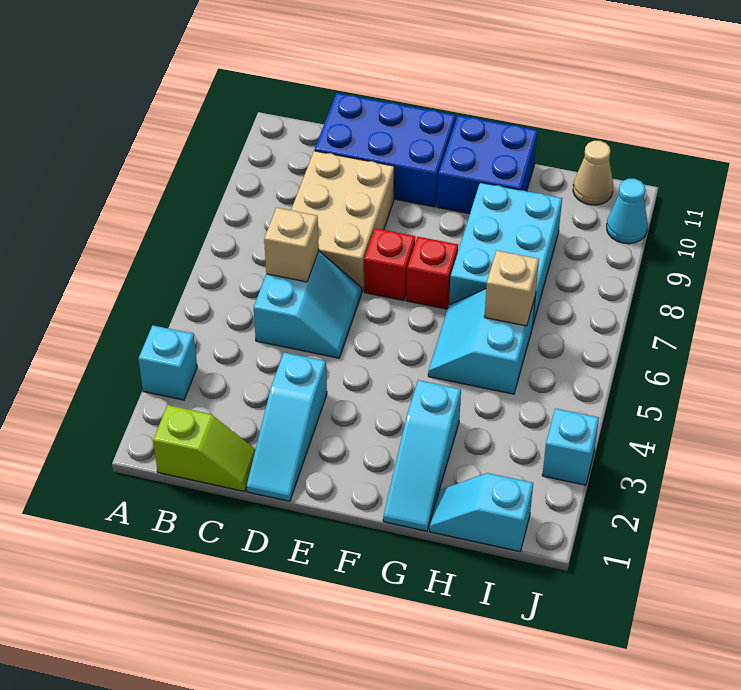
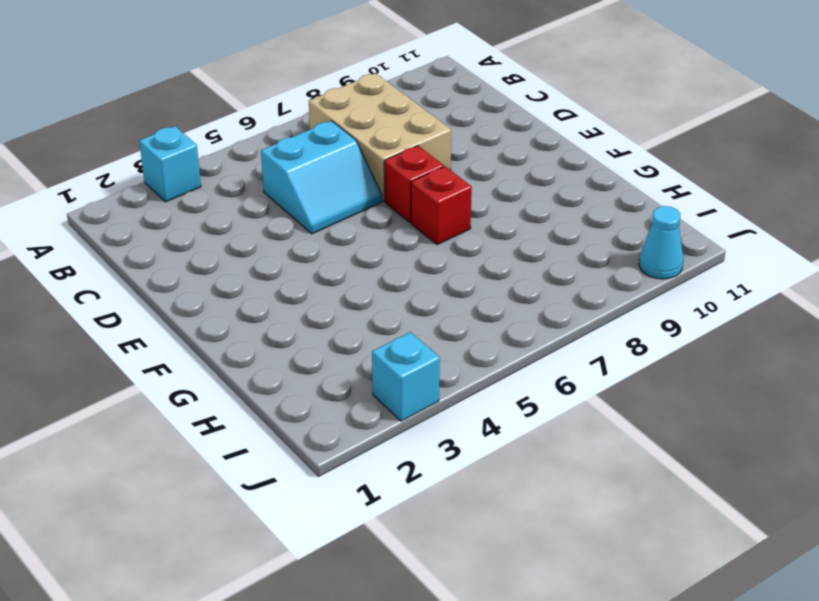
tan brick B7:D8 level 1 -> tan brick C7:D9 level 1
none -> lime slope B1:C1 level 1 top B
none -> blue brick C10:E11 level 1
none -> cyan slope D1:D3 level 1 top 3

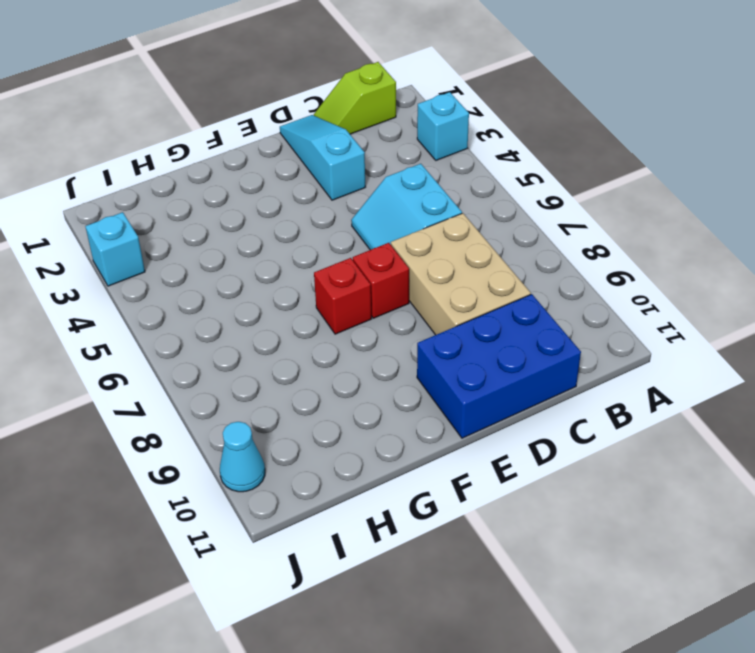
none -> blue brick F10:G11 level 1
none -> cyan slope G1:G3 level 1 top 3
none -> cyan slope G5:H6 level 1 top H

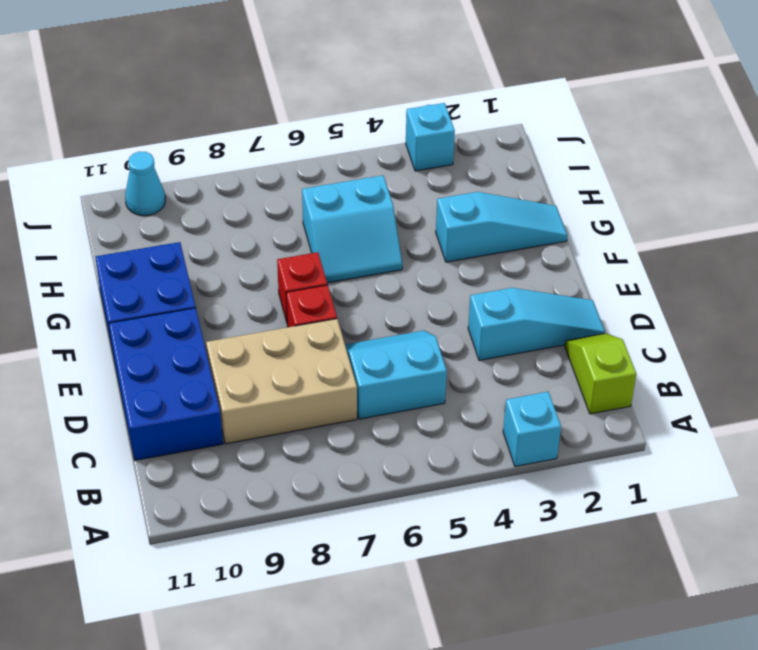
none -> cyan brick G7:H9 level 1
none -> cyan slope H1:I1 level 1 top I
none -> tan cone I11 level 1

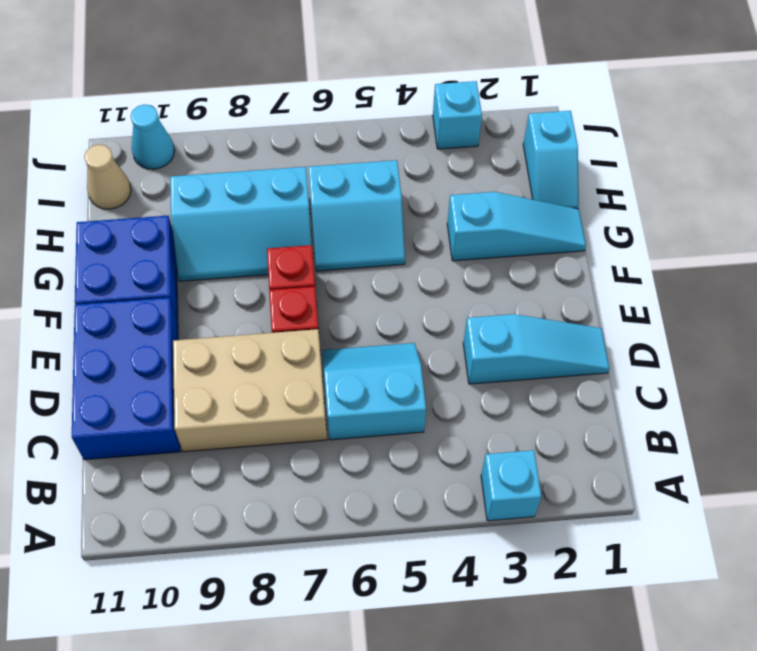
cyan slope G7:H9 level 1 top H -> cyan brick G7:H9 level 1
none -> lime slope B1:C1 level 1 top B
none -> tan brick C6 level 2
none -> tan brick H6 level 2

